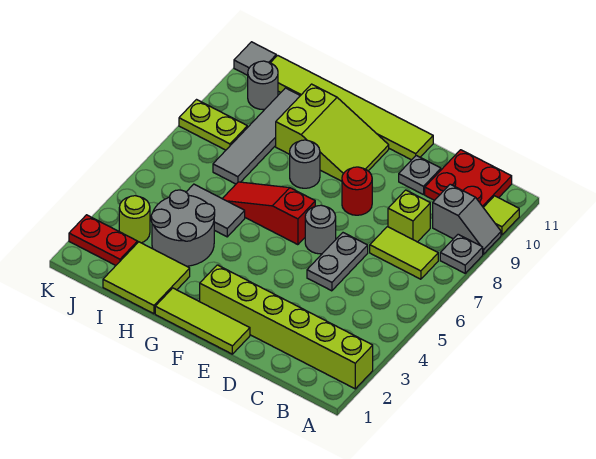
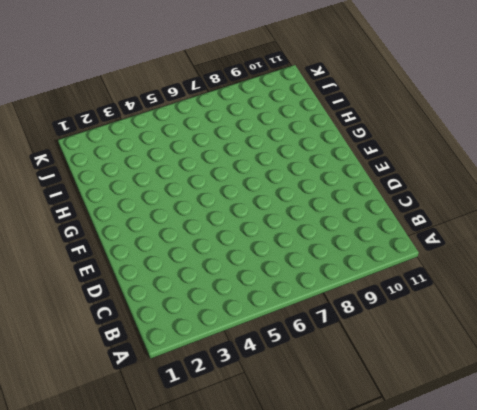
none -> lime brick A2:F2 level 1
none -> grey plate A8 level 1
none -> grey slope A9:B9 level 1 top B

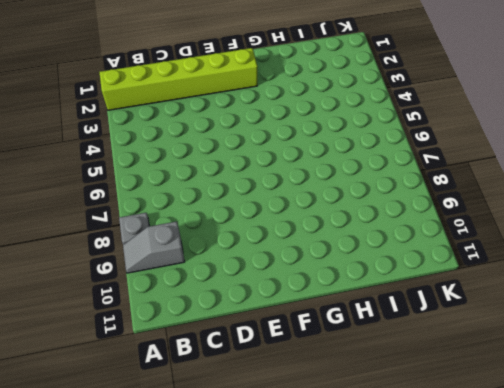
none -> lime tile A10 level 1
none -> lime tile B7:C7 level 1
none -> red plate B10:C11 level 1

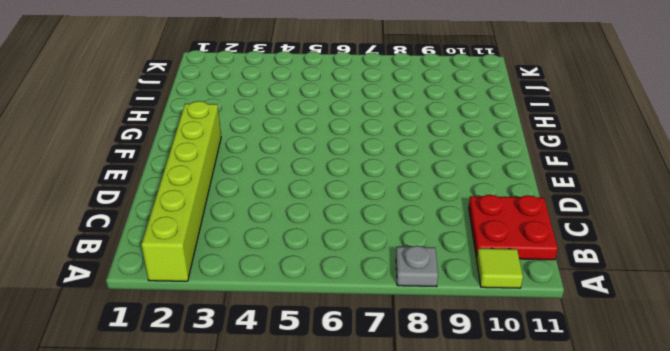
none -> grey slope A9:B9 level 1 top B
none -> lime tile B7:C7 level 1
none -> lime brick C8 level 1

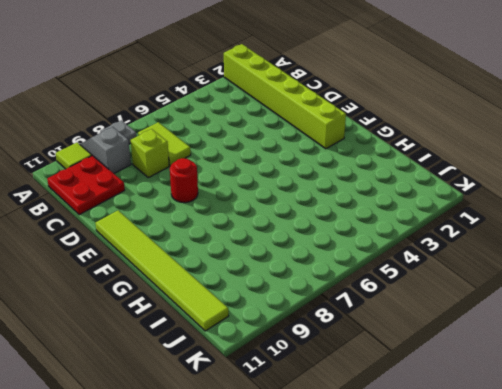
none -> grey plate D5:D6 level 1
none -> grey plate D10 level 1
none -> lime tile E1:G1 level 1

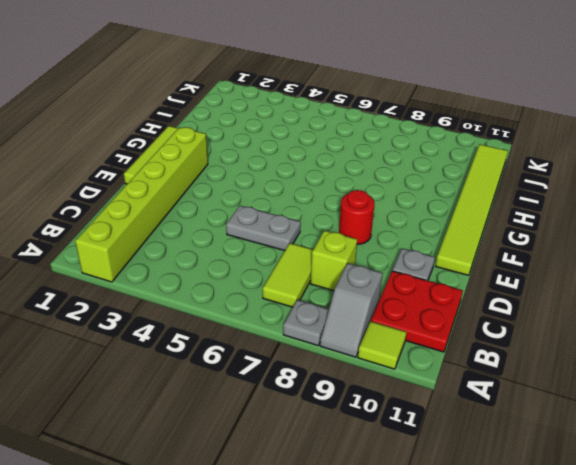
none -> grey round brick E6 level 1
none -> red slope F6:H6 level 1 top F
none -> lime slope F9:H10 level 1 top H

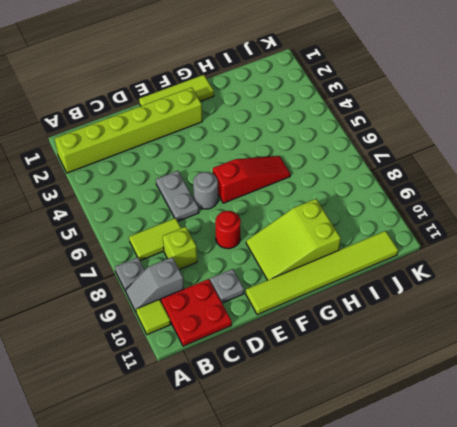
none -> grey round brick G8 level 1
none -> lime tile H1:I2 level 1
none -> grey round brick H3:I4 level 1

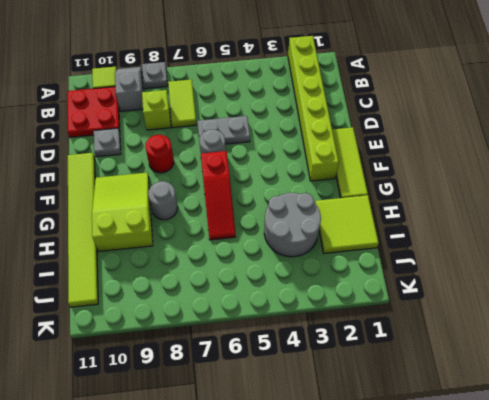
none -> grey tile H5:I5 level 1
none -> grey tile I7:I10 level 1
none -> red plate J2:K2 level 1

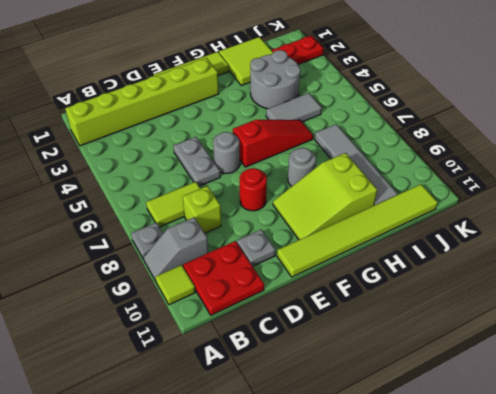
none -> lime round brick J3 level 1
none -> lime plate J8:K8 level 1
none -> grey round brick J10 level 1

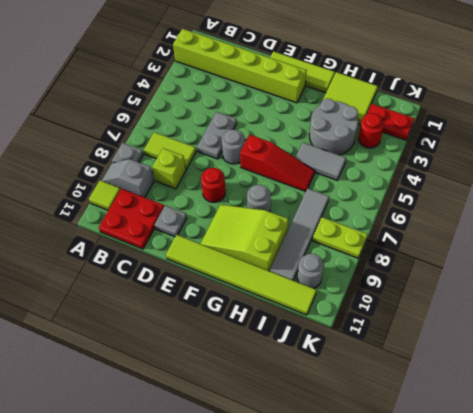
red round brick J3 level 1 -> lime round brick J3 level 1
none -> grey tile K11 level 1

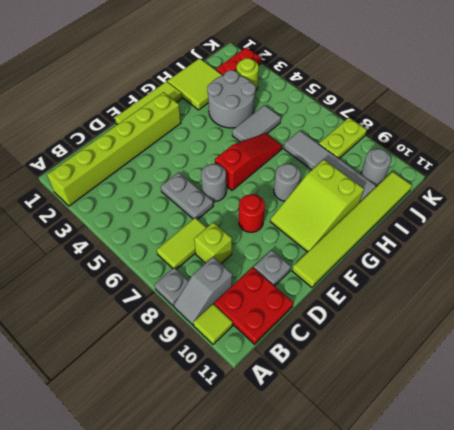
none -> grey tile K11 level 1

